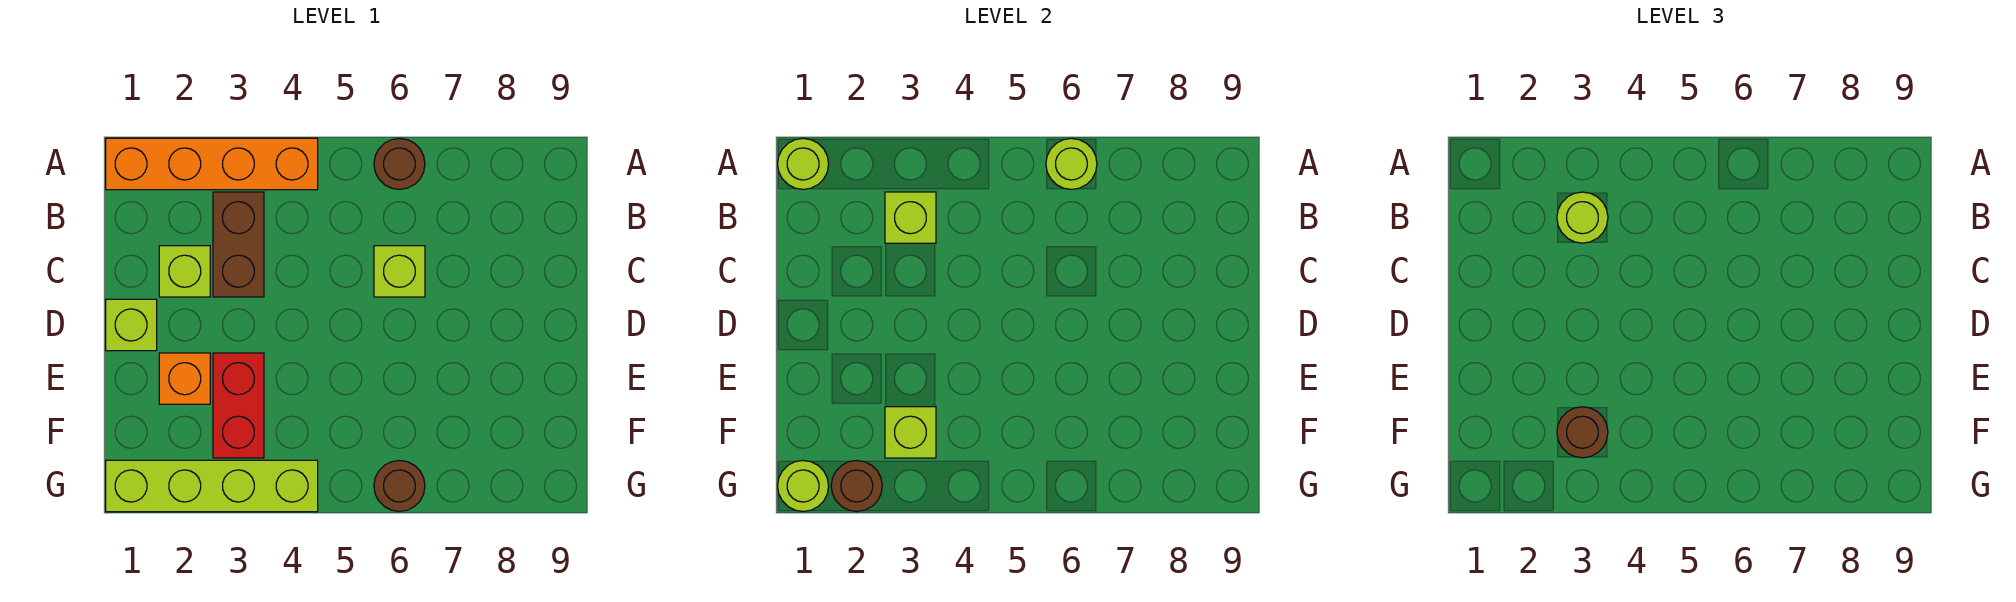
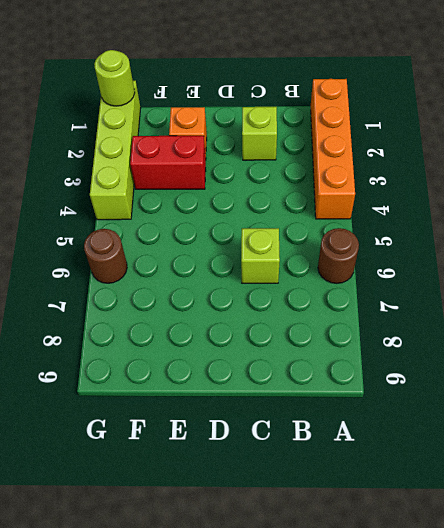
none -> brown brick B3:C3 level 1
none -> lime brick D1 level 1
none -> lime round brick A1 level 2

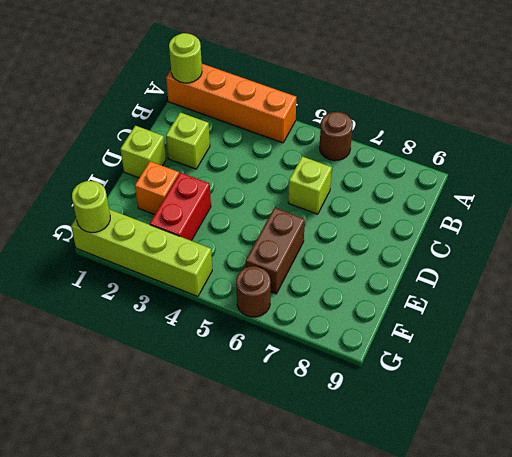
brown brick E6:F6 level 1 -> brown brick B3:C3 level 1
none -> lime round brick A6 level 2
none -> lime brick B3 level 2
none -> lime brick F3 level 2

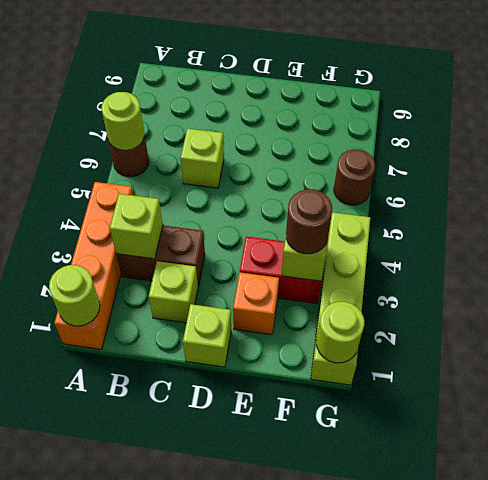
none -> brown round brick G2 level 2
none -> lime round brick B3 level 3

